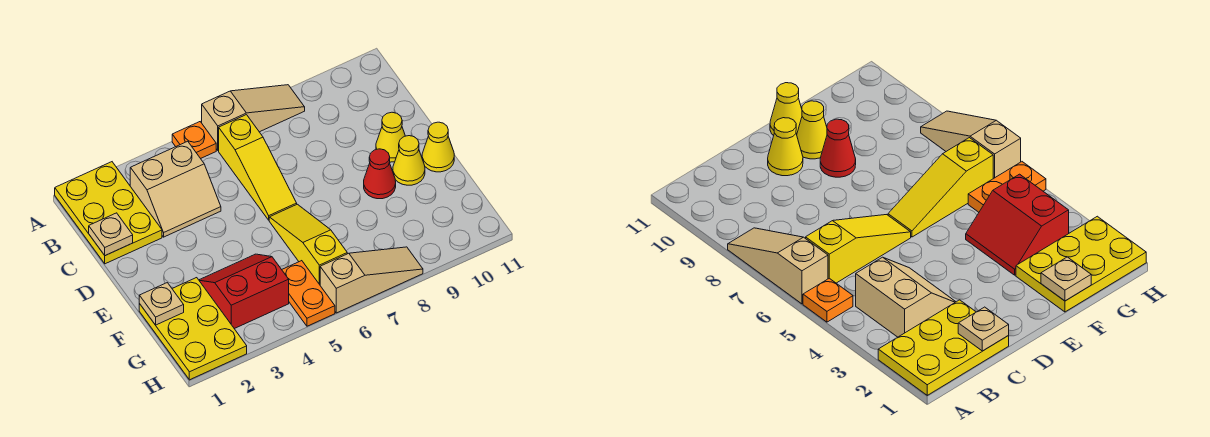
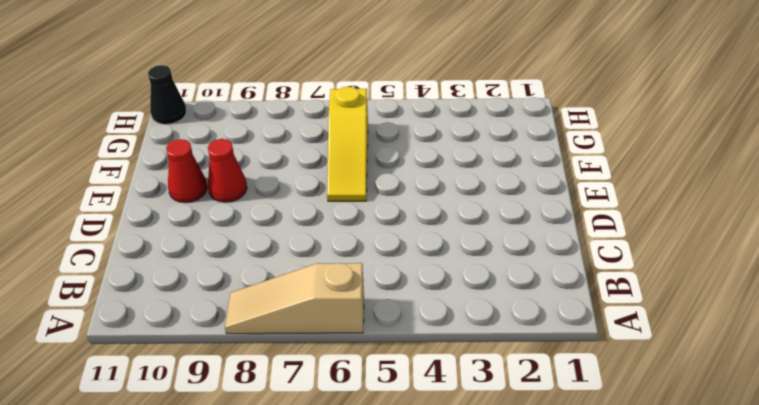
red cone E10 level 1 -> yellow cone E10 level 1
black cone H11 level 1 -> none
none -> yellow plate A1:C2 level 1
none -> orange plate A5 level 1
none -> tan slope B3:C4 level 1 top B

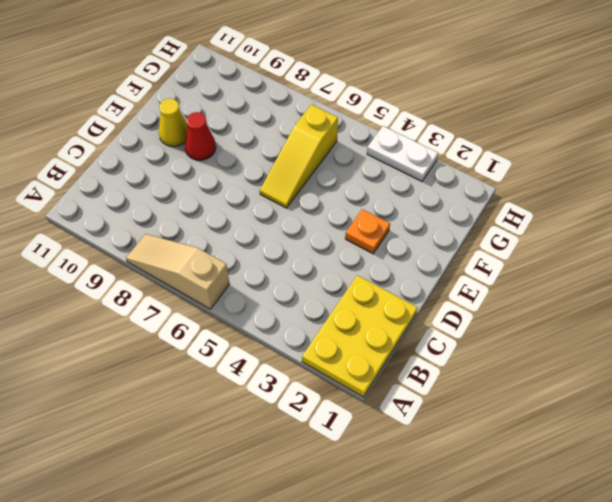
orange plate E3 level 1 -> orange plate A5 level 1
white plate H3:H4 level 1 -> none
none -> tan slope B3:C4 level 1 top B
none -> yellow slope B6:D6 level 1 top B
none -> yellow cone D10 level 1

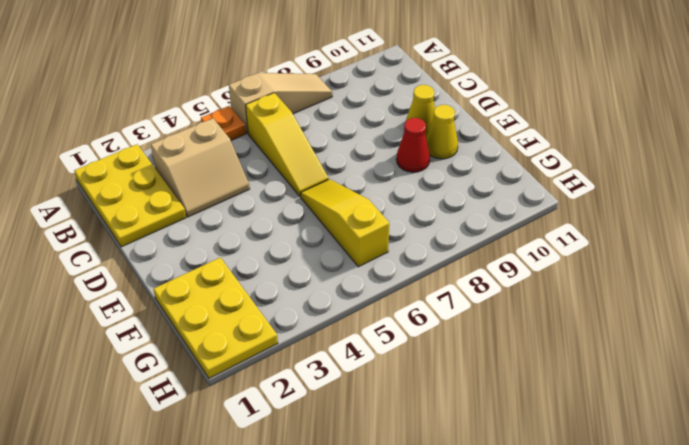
none -> yellow cone E11 level 1
none -> red slope F3:G4 level 1 top G
none -> orange plate G5:H5 level 1

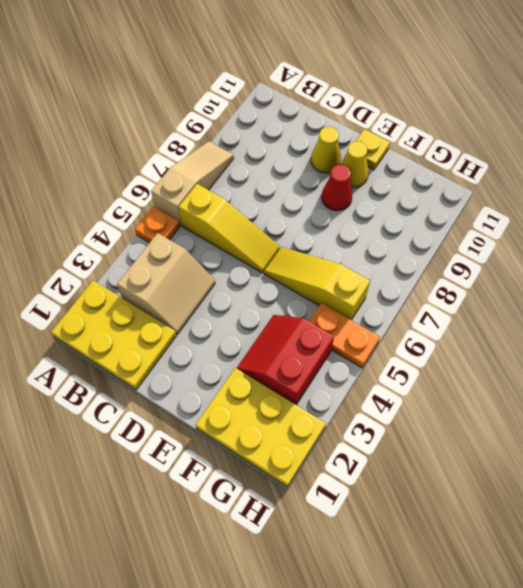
yellow plate E11 level 1 -> yellow cone E11 level 1
none -> tan slope H6:H8 level 1 top 6
none -> tan plate C1 level 2
none -> tan plate F1 level 2

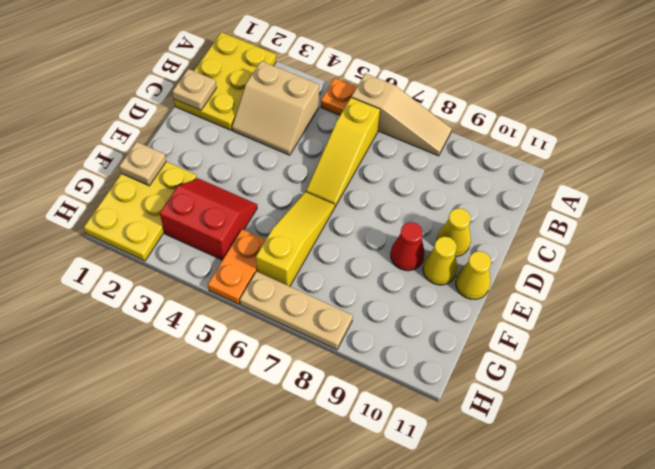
tan plate H6:H8 level 1 -> tan slope H6:H8 level 1 top 6

